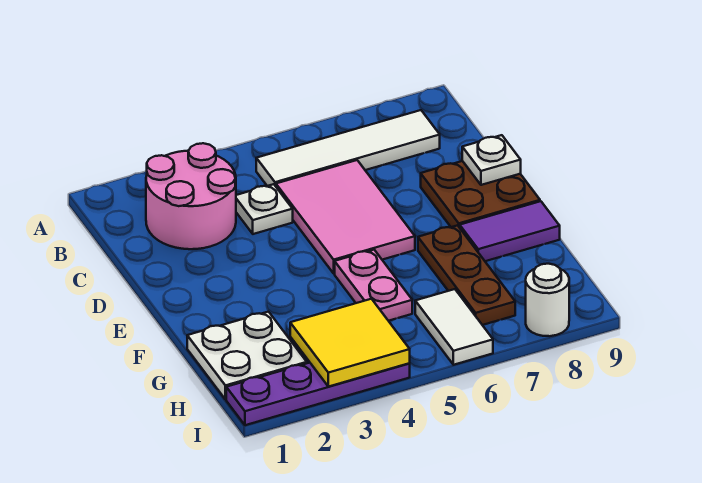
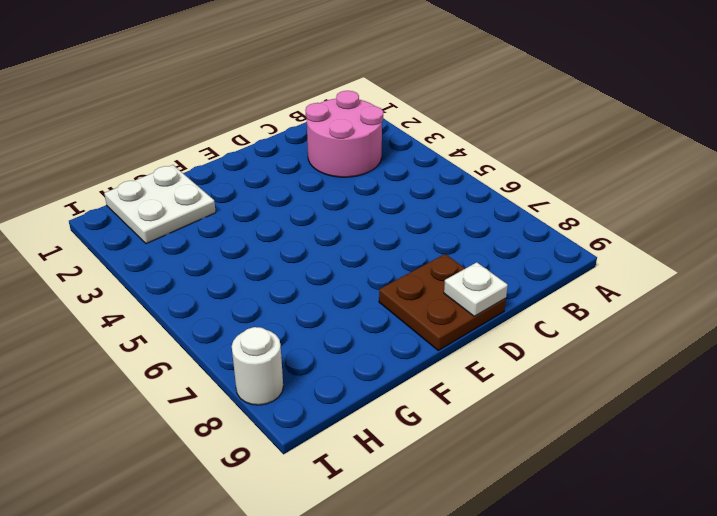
none -> white tile B5:B8 level 1
none -> white plate C4 level 1
none -> pink tile C5:E6 level 1

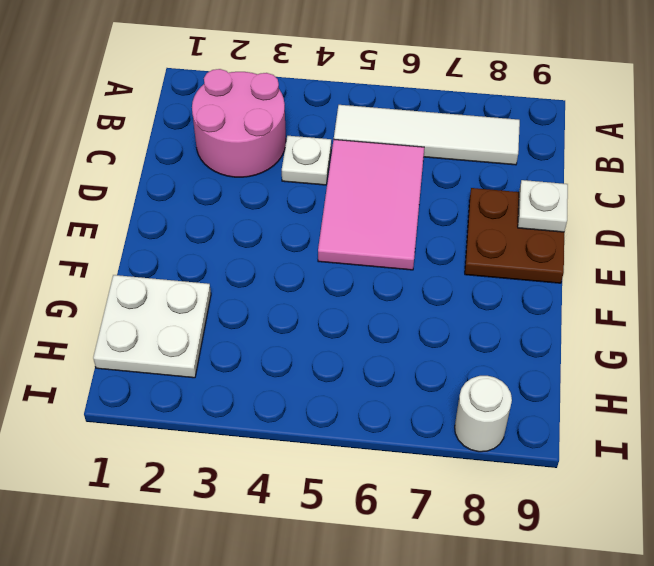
none -> pink plate F5:G5 level 1
none -> brown plate F7:H7 level 1
none -> purple tile F8:F9 level 1

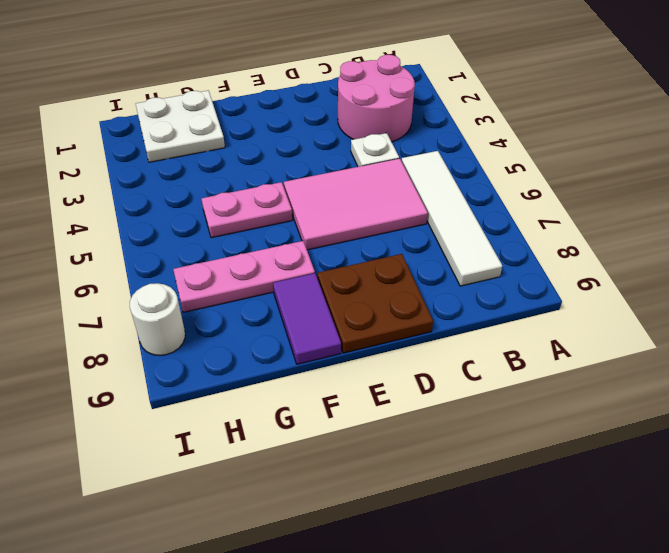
pink plate F7:H7 level 1 -> brown plate F7:H7 level 1
none -> white tile H6:I6 level 1
none -> purple plate I1:I4 level 1
none -> white plate D9 level 2

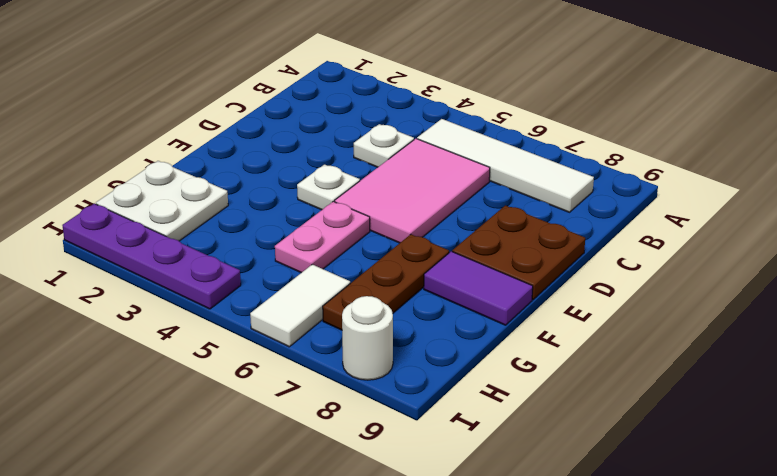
white plate E4 level 1 -> white plate D9 level 2
none -> pink round brick B2:C3 level 1
none -> yellow tile H3:I4 level 2

